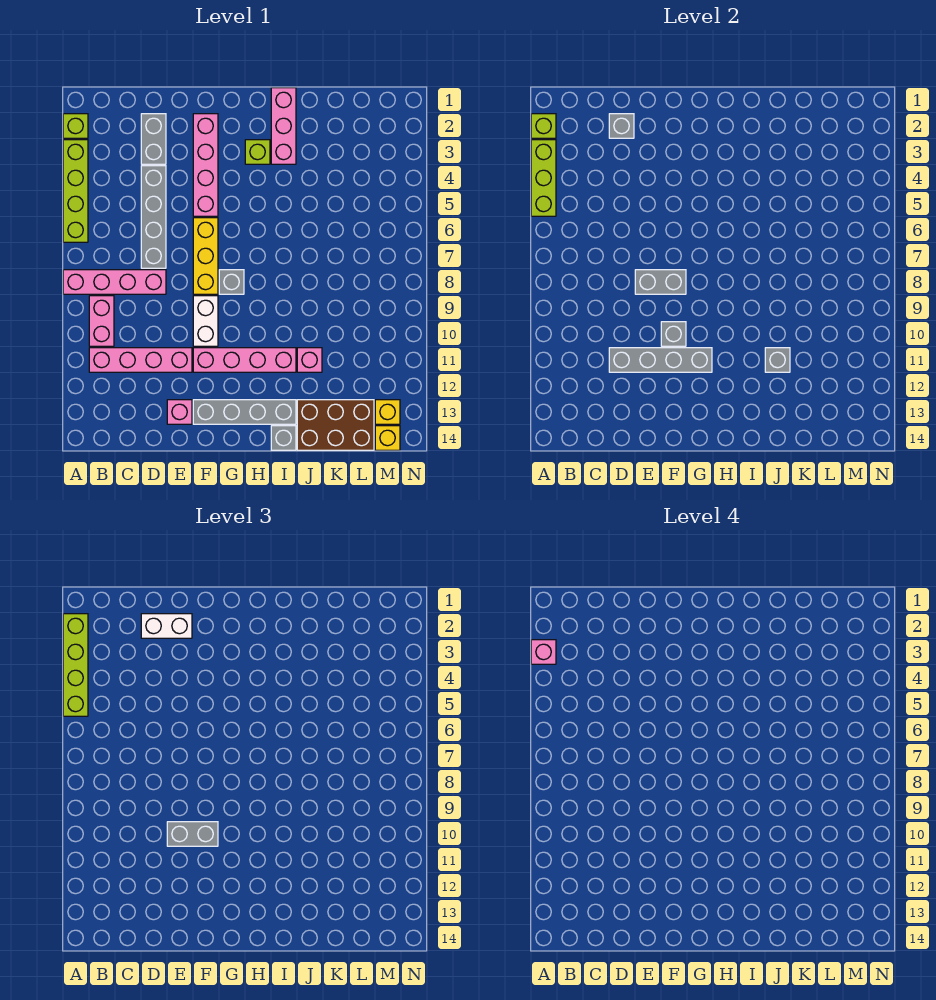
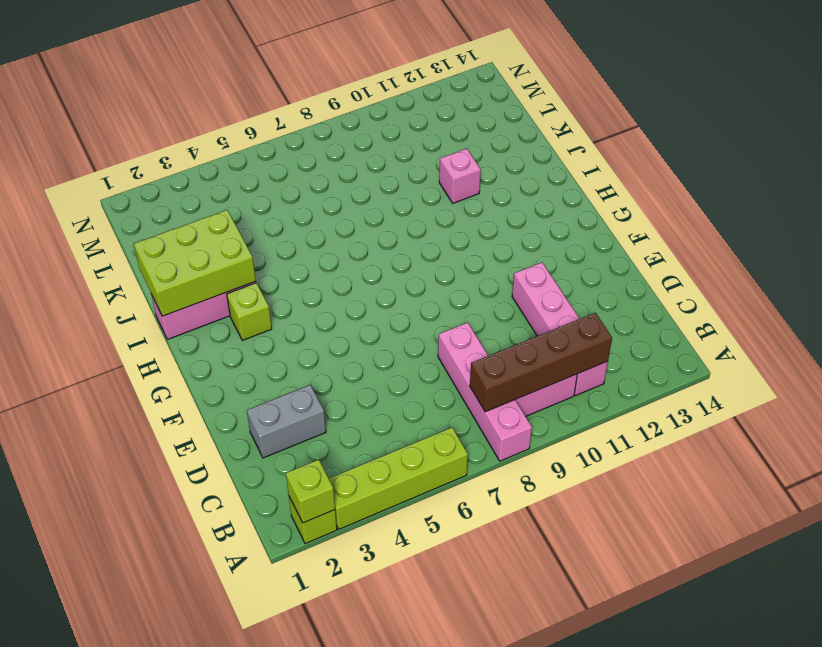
brown brick B8:B11 level 2 -> none
lime brick I1:J3 level 2 -> none
none -> grey brick D4:D7 level 1
none -> pink brick E13 level 1
none -> pink brick F2:F5 level 1
none -> yellow brick F6:F8 level 1

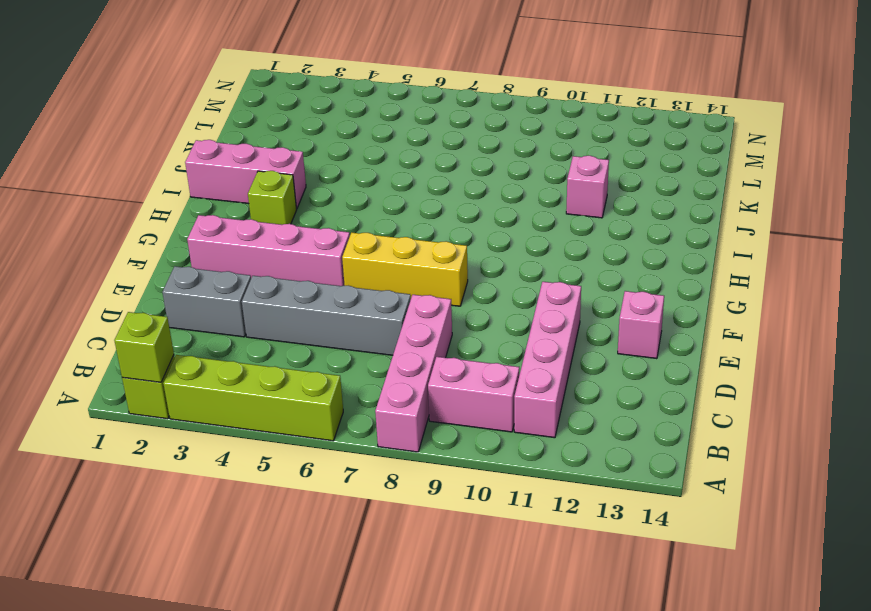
none -> white brick F9:F10 level 1
none -> pink brick F11:I11 level 1
none -> grey brick F13:I13 level 1
none -> grey brick G8 level 1

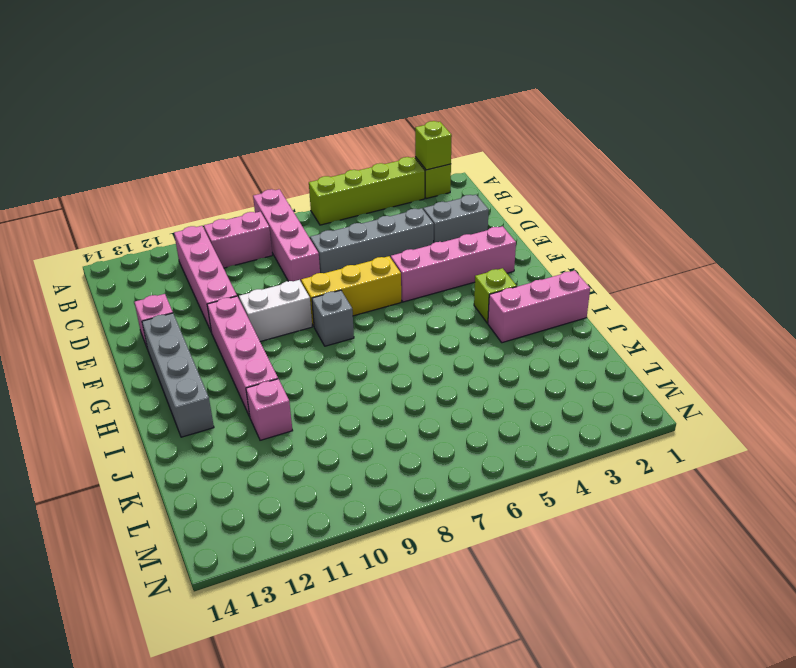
none -> grey brick I14 level 1
none -> brown brick J13:L14 level 1
none -> yellow brick M13 level 1
none -> yellow brick M14 level 1

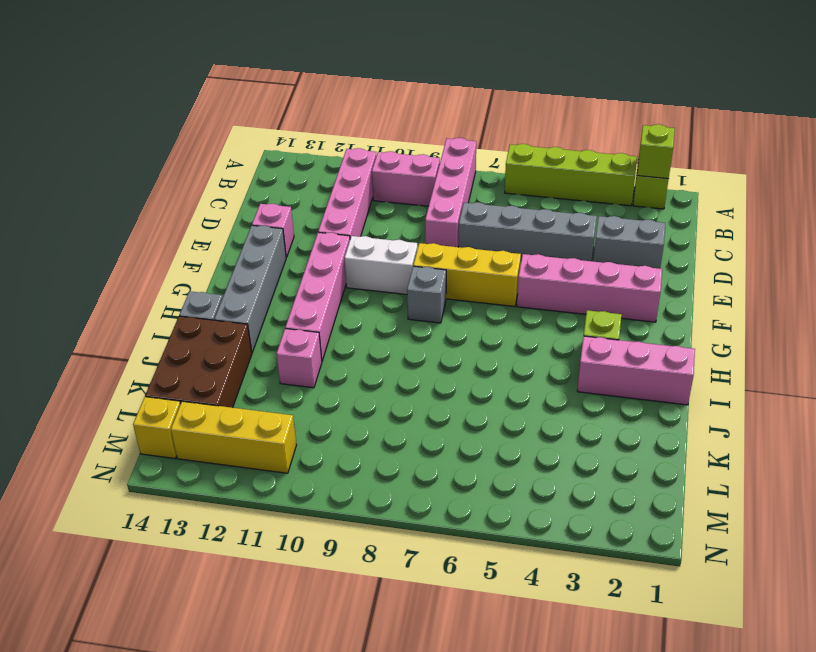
yellow brick M11:M13 level 1 -> yellow brick M13 level 1
none -> lime brick A3:A5 level 2
none -> grey brick D2 level 2
none -> grey brick D11:G11 level 2
none -> grey brick E8:F8 level 2

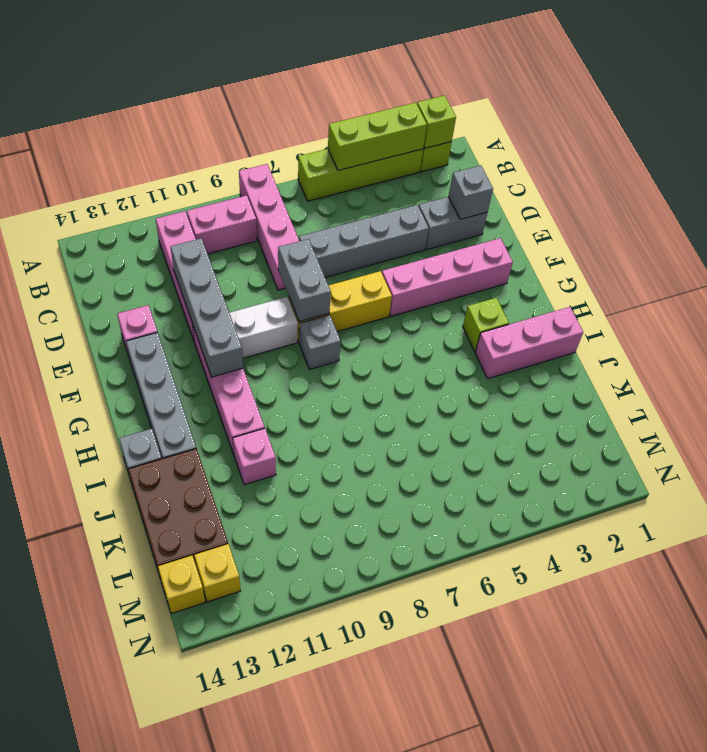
none -> grey brick F10 level 2
none -> grey brick J11 level 2
none -> lime brick A2:A5 level 3
none -> white brick D2:E2 level 3

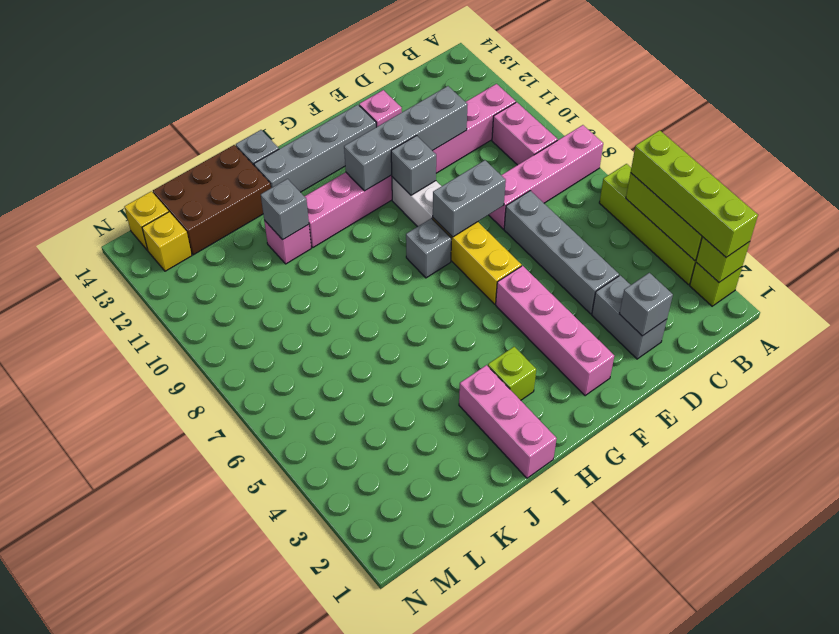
none -> white brick D2:E2 level 3
none -> grey brick E10:F10 level 3
none -> pink brick A3 level 4

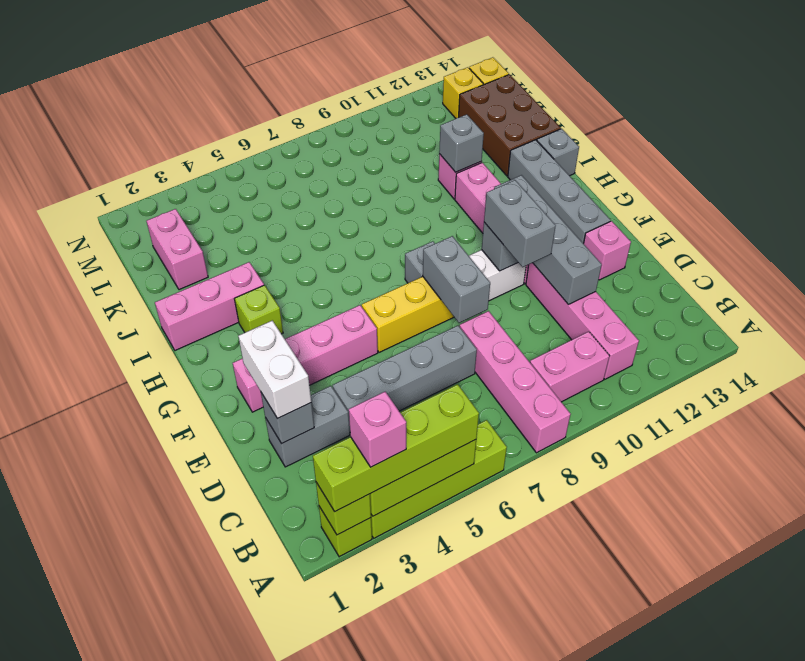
pink brick K2:L2 level 1 -> none

